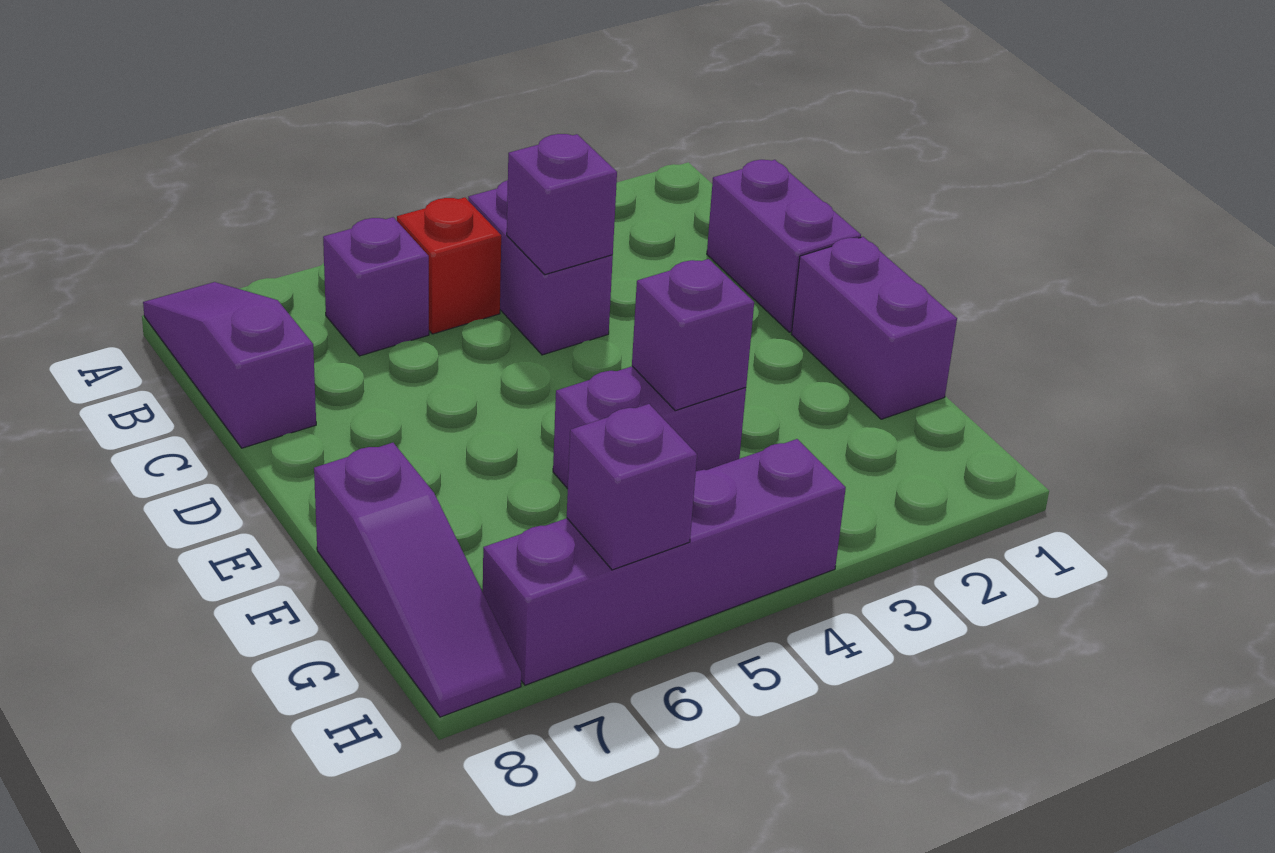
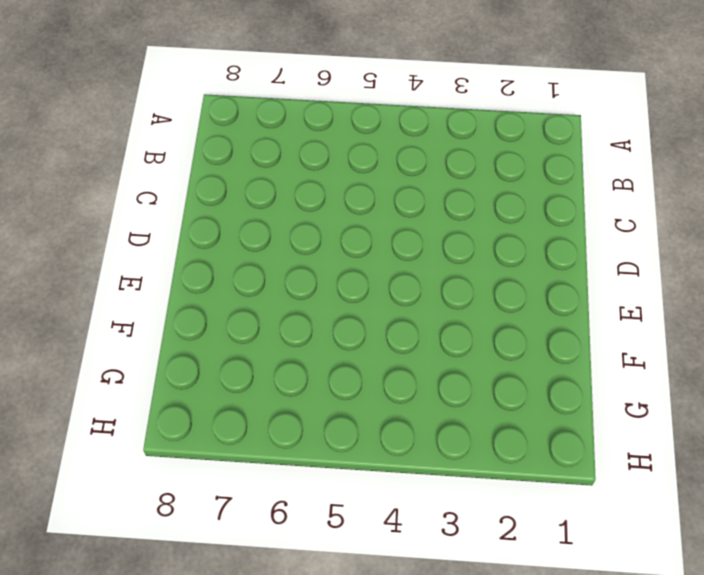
none -> purple slope A8:C8 level 1 top C
none -> purple brick B4:C4 level 1
none -> red brick B5 level 1

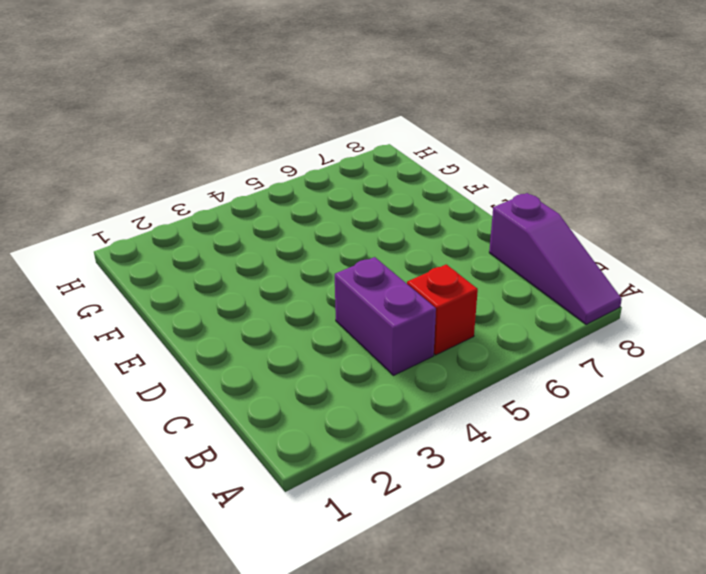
none -> purple brick B6 level 1
none -> purple brick C1:D1 level 1
none -> purple brick E1:F1 level 1

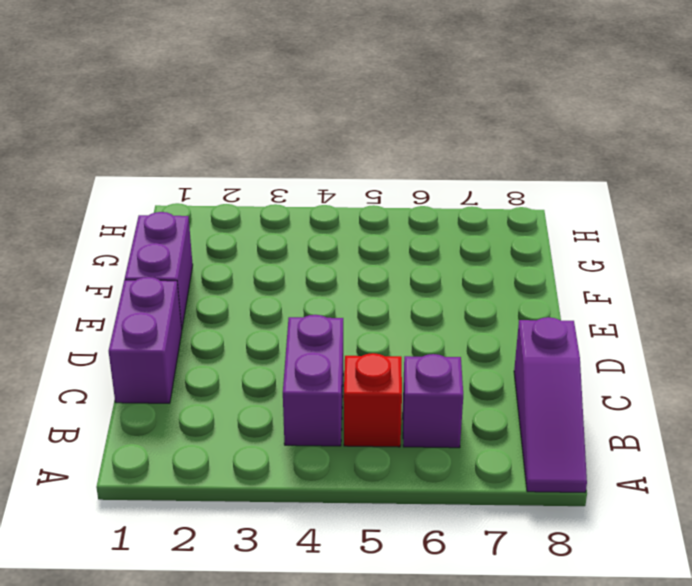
none -> purple brick F4:F5 level 1
none -> purple slope F8:H8 level 1 top F
none -> purple brick H4:H7 level 1

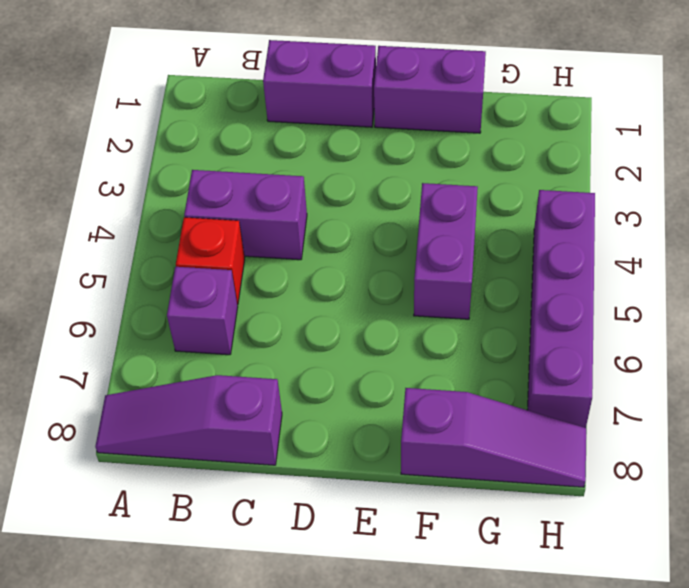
none -> purple brick C4 level 2
none -> purple brick F4 level 2
none -> purple brick H6 level 2

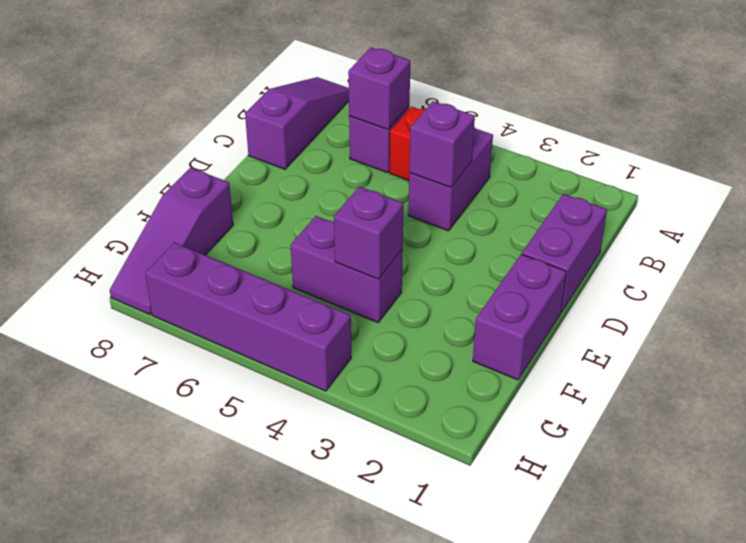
purple brick B6 level 2 -> purple brick H6 level 2

